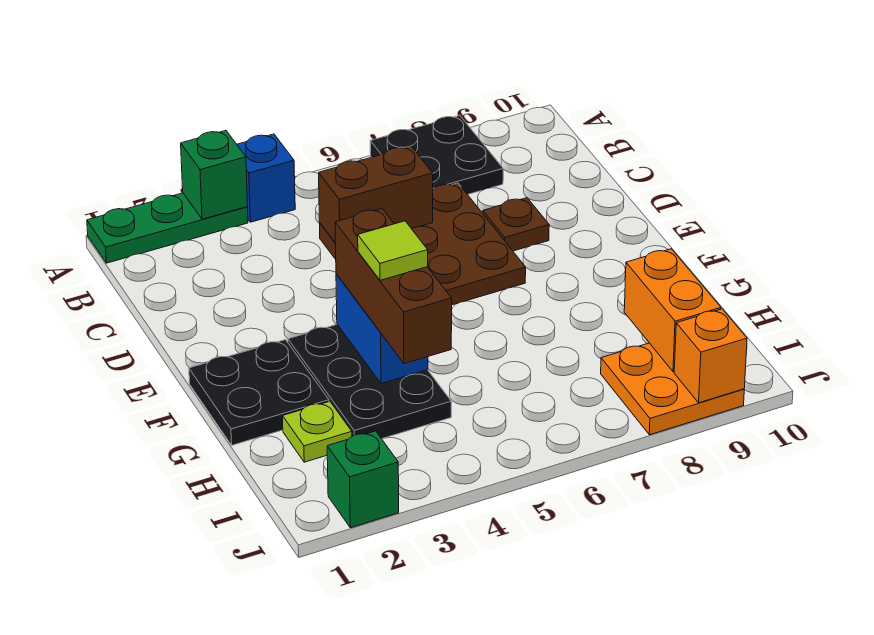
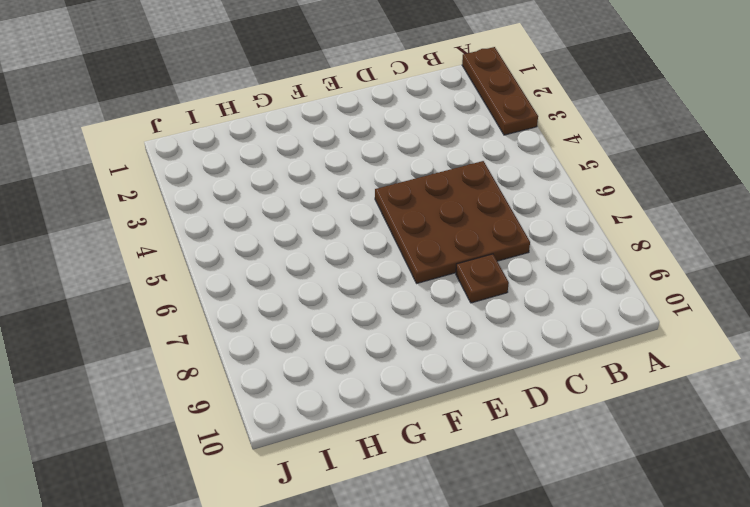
brown plate A1:A3 level 1 -> green plate A1:A3 level 1
none -> blue brick A4 level 1
none -> black plate A7:B8 level 1
none -> black plate F1:G2 level 1

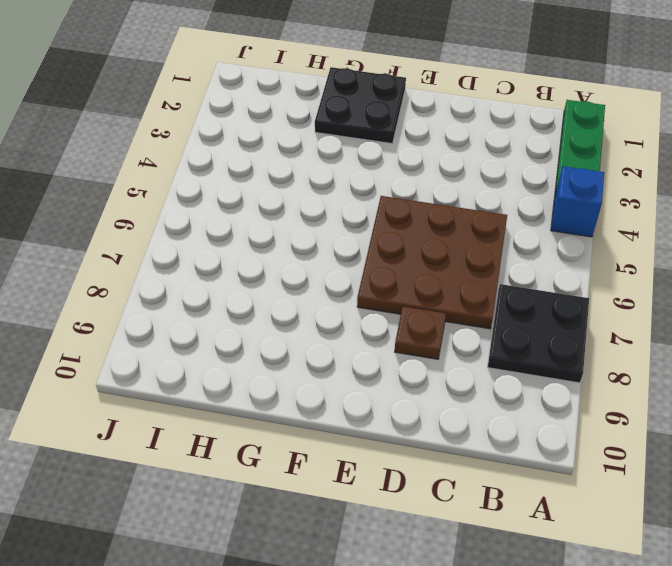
none -> black plate F3:H4 level 1
none -> lime plate H2 level 1
none -> orange plate I8:J9 level 1

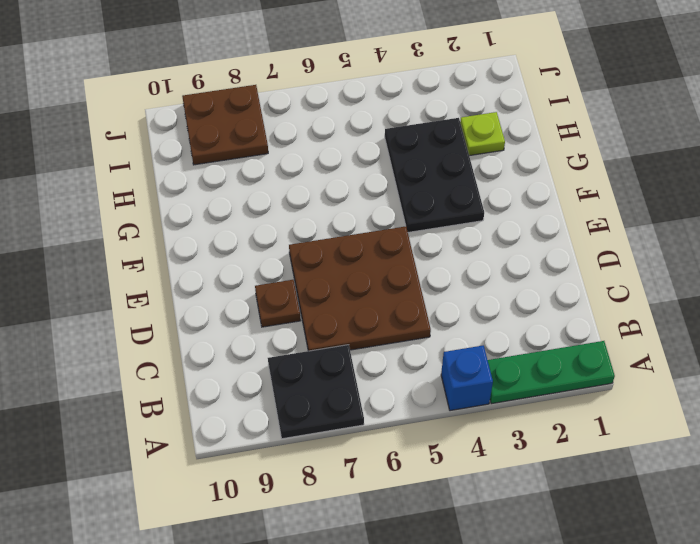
brown plate I8:J9 level 1 -> orange plate I8:J9 level 1
none -> black plate F1:G2 level 1
none -> green brick J2 level 1
none -> green brick A3 level 2

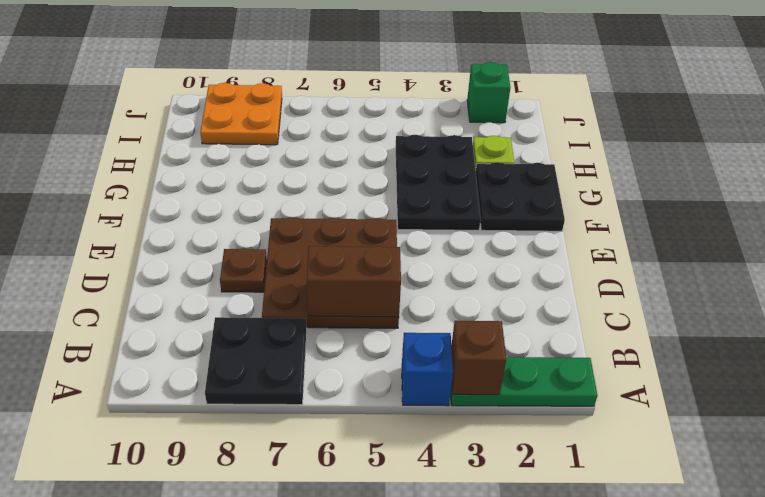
brown brick A3 level 2 -> green brick A3 level 2
none -> blue brick F4:G4 level 2
none -> orange brick H9:I9 level 2
none -> orange brick J9 level 2

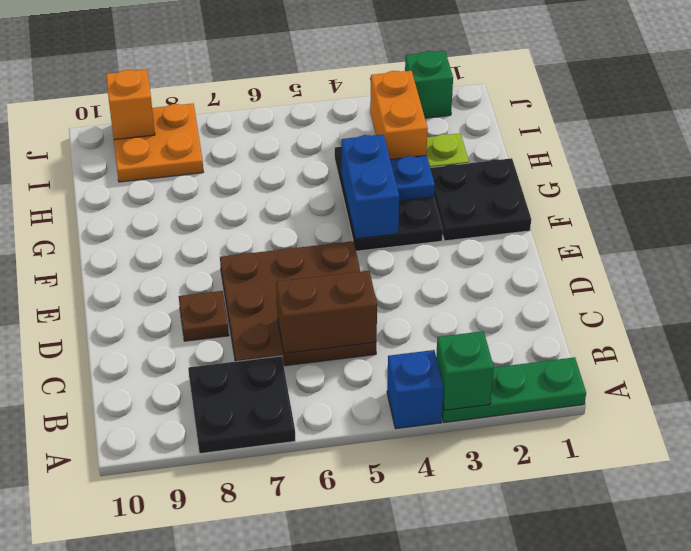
blue plate G3 level 2 -> none
orange brick H3:I3 level 2 -> orange brick H9:I9 level 2
none -> brown brick F4:H4 level 3
none -> lime tile G4 level 4

